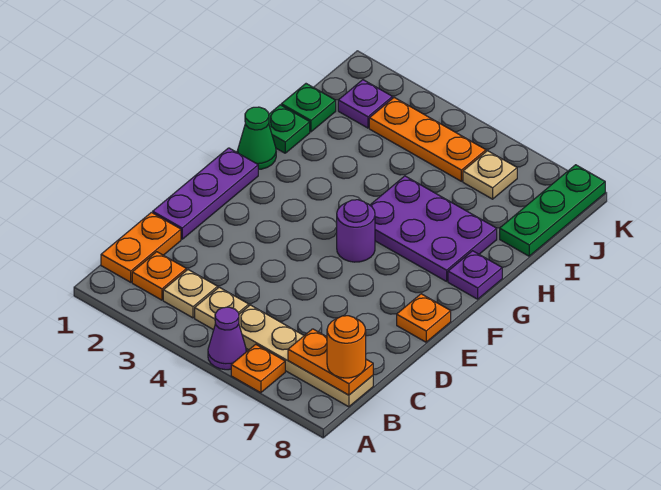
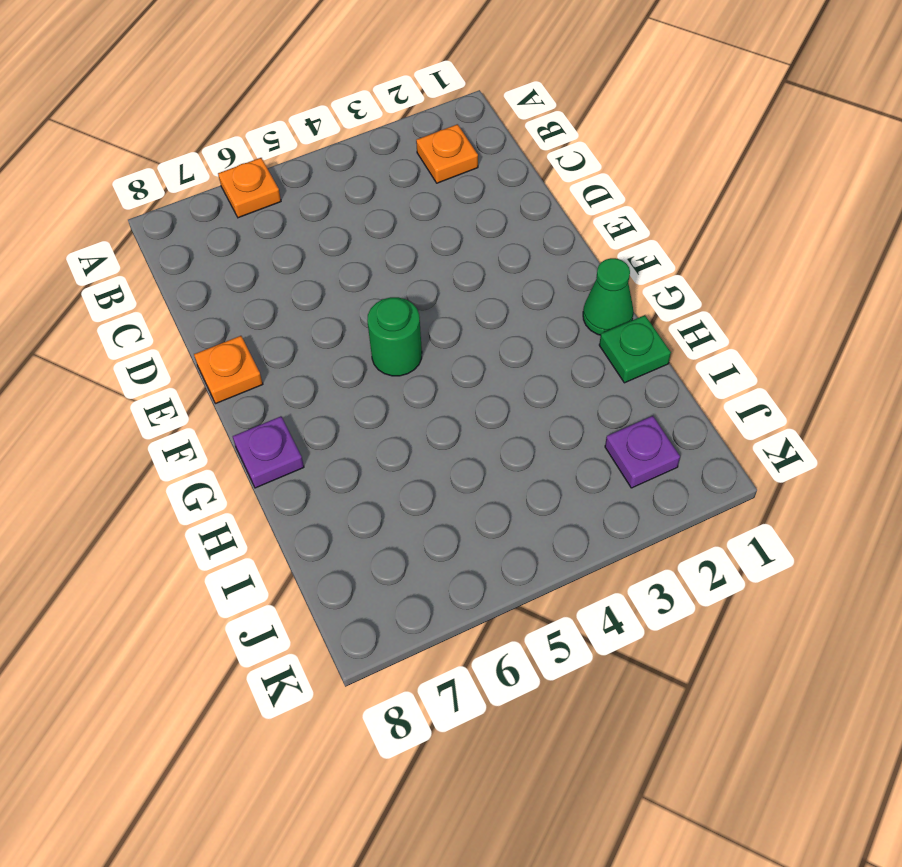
green round brick F5 level 1 -> purple round brick F5 level 1
none -> purple cone A5 level 1
none -> orange plate B1:C1 level 1
none -> tan plate B3 level 1

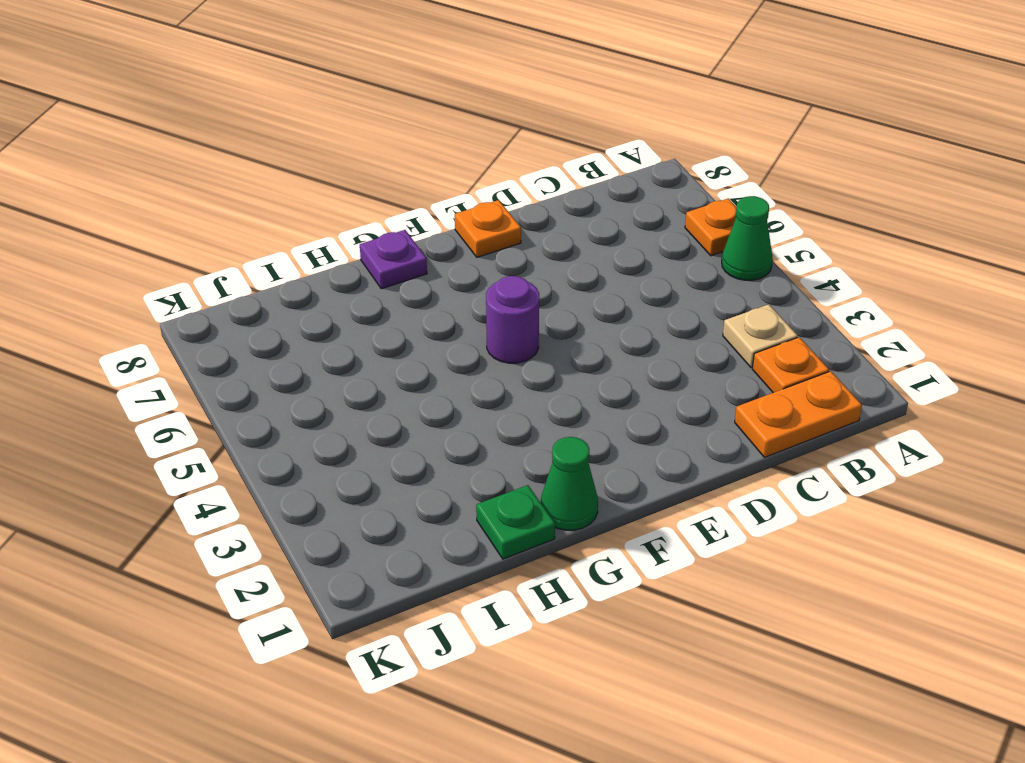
green cone A5 level 1 -> purple cone A5 level 1
none -> tan plate B4 level 1
none -> tan plate B5:B8 level 1
none -> purple plate D1:F1 level 1

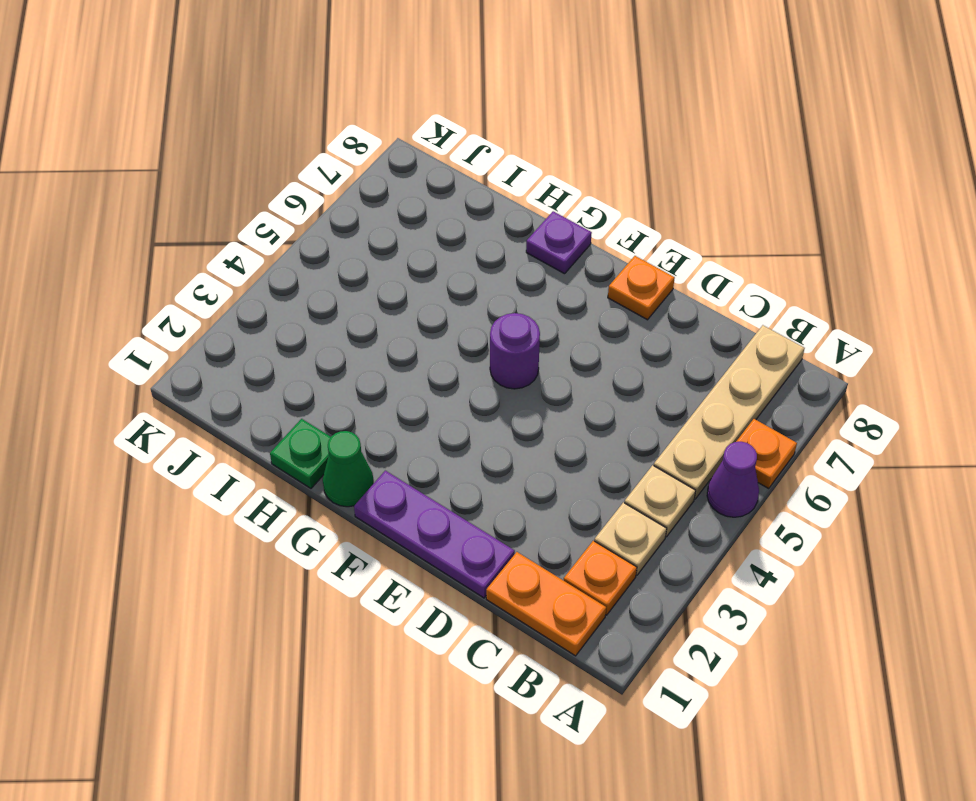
none -> purple plate G5:H7 level 1
none -> green plate I1 level 1
none -> green plate I8:K8 level 1

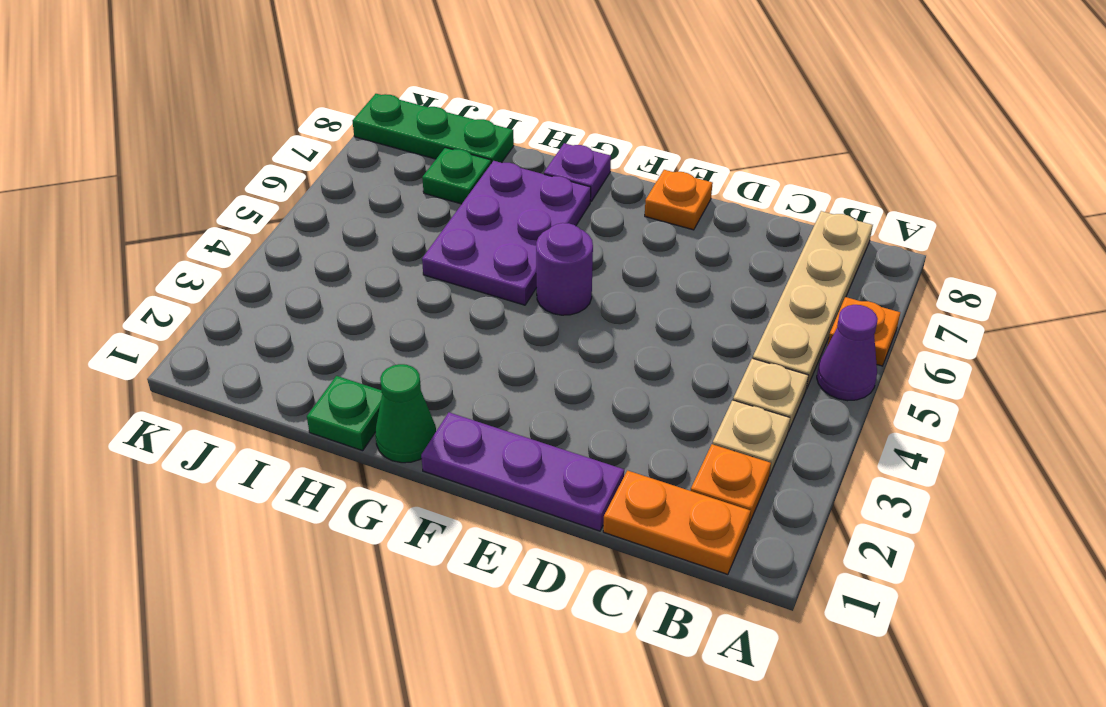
green plate I7 level 1 -> green plate I1 level 1
none -> purple plate J2 level 1
none -> orange plate J3:J5 level 1
none -> tan plate J6 level 1

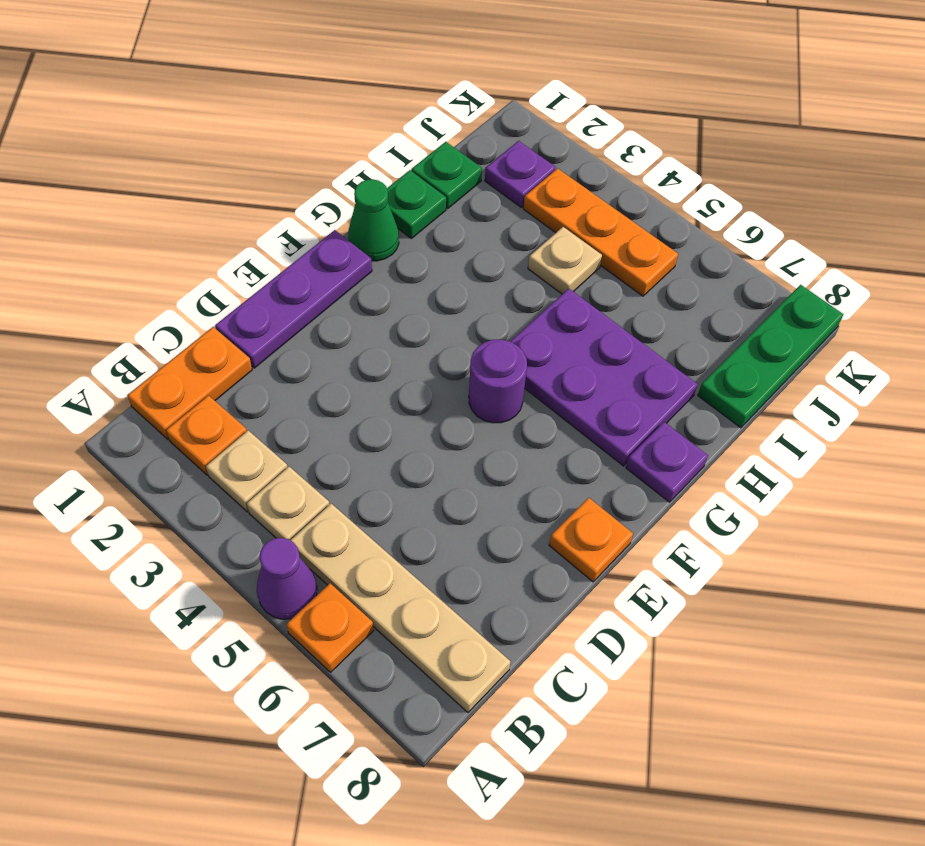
tan plate I4 level 1 -> tan plate J6 level 1
none -> orange plate B7:B8 level 2
none -> orange round brick B8 level 3

